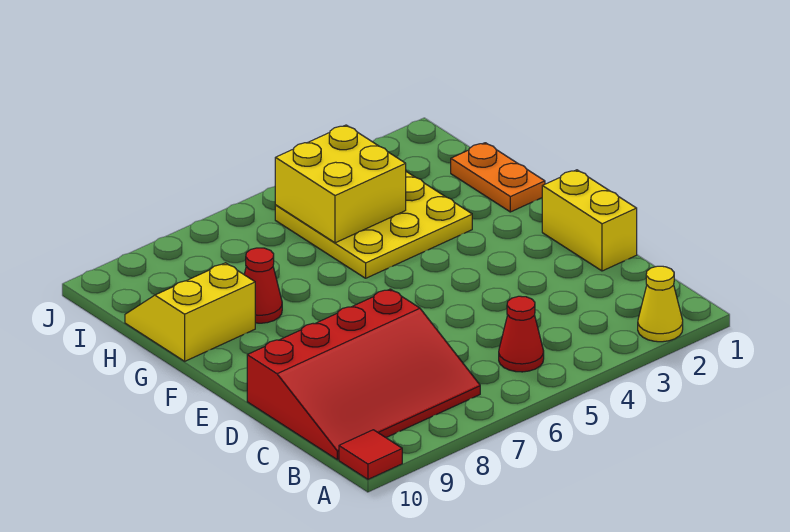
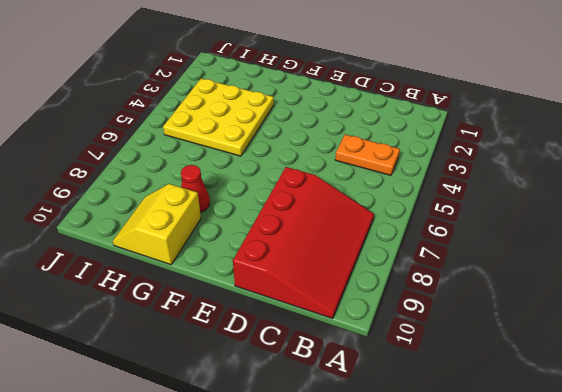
orange plate B4:C4 level 1 -> orange plate G1:H1 level 1
none -> yellow cone A2 level 1
none -> red tile A10 level 1

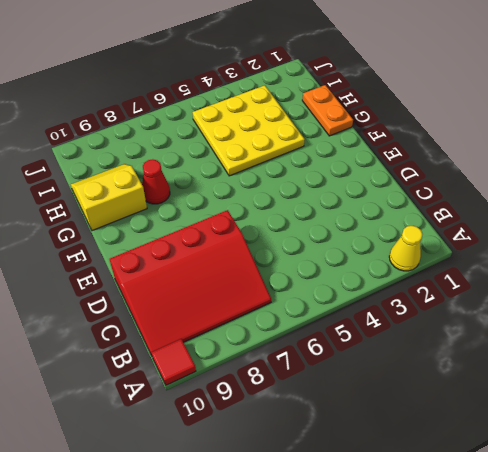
none -> red cone B5 level 1
none -> yellow brick D1:E1 level 1

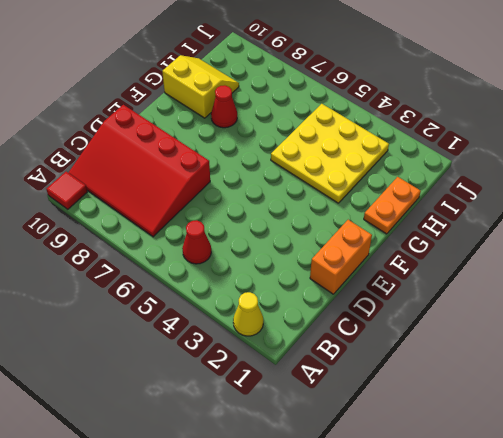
orange brick D1:E1 level 1 -> yellow brick D1:E1 level 1
none -> yellow brick H4:I5 level 2

